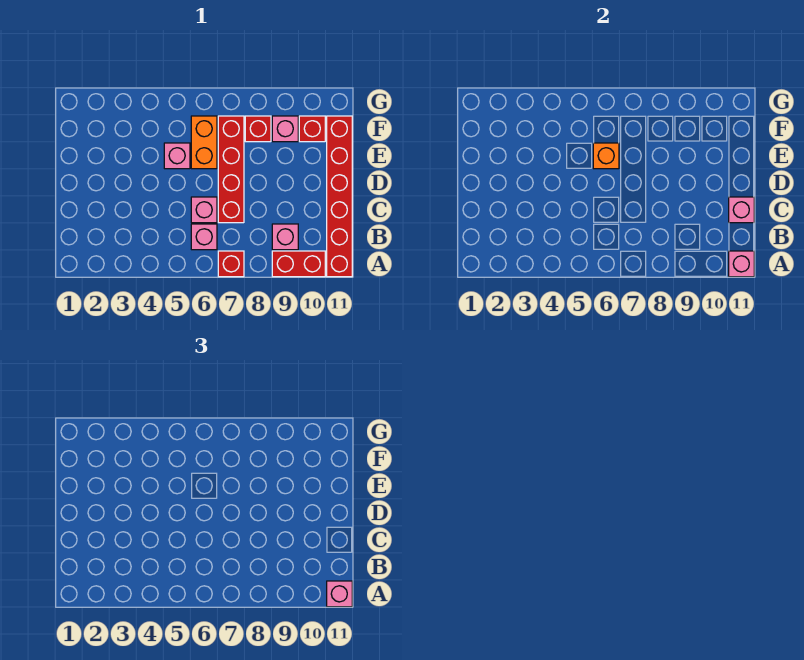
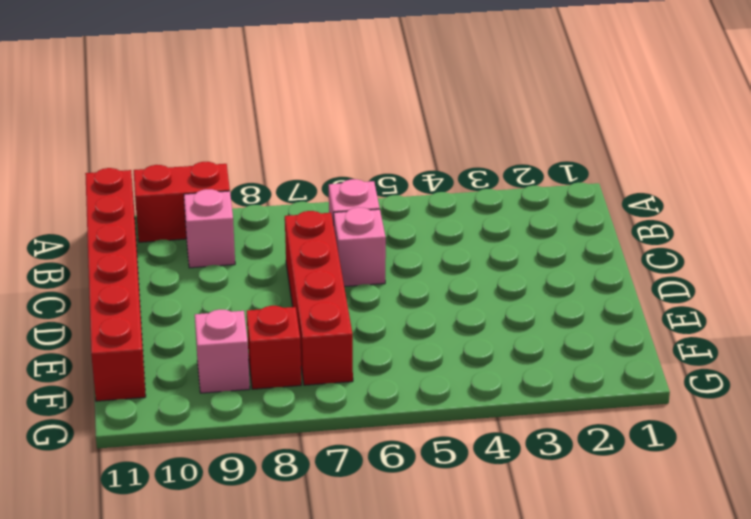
none -> red brick A7 level 1
none -> pink brick E5 level 1
none -> orange brick E6:F6 level 1

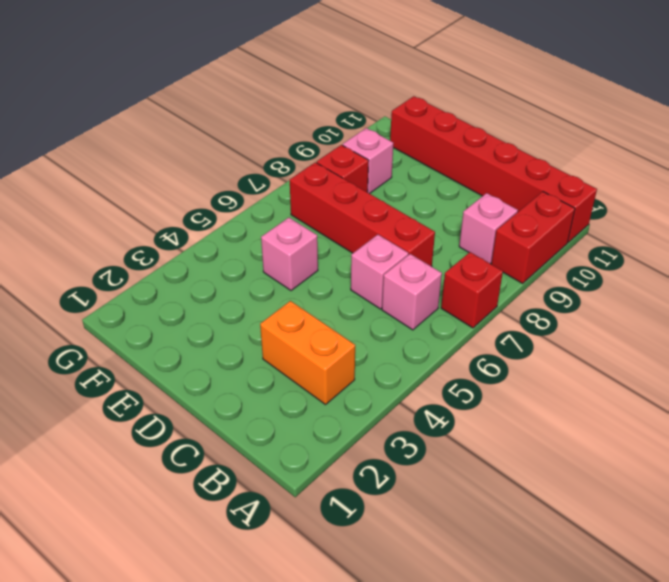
orange brick B3:C3 level 1 -> orange brick E6:F6 level 1
none -> red brick F10 level 1
none -> pink brick A11 level 2
none -> pink brick C11 level 2

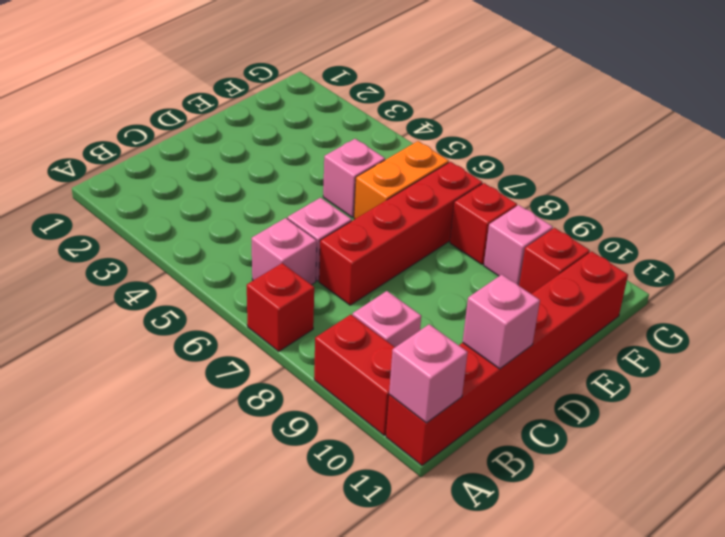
none -> orange brick E6 level 2
none -> pink brick A11 level 3

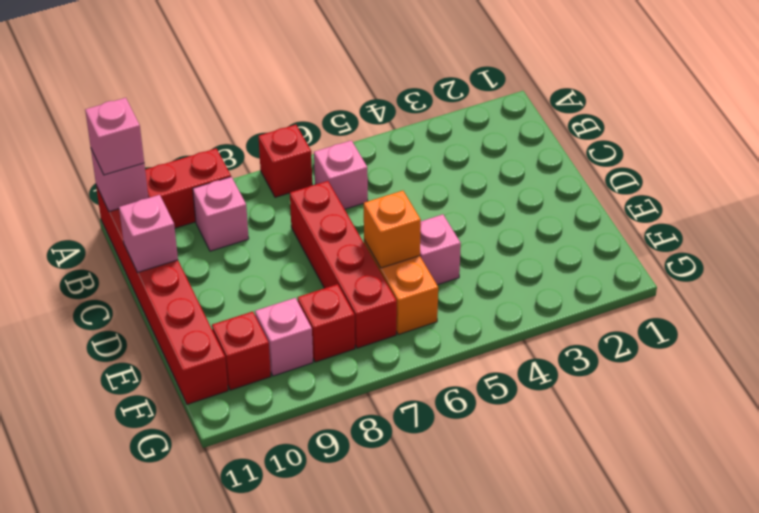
none -> pink brick C6 level 1

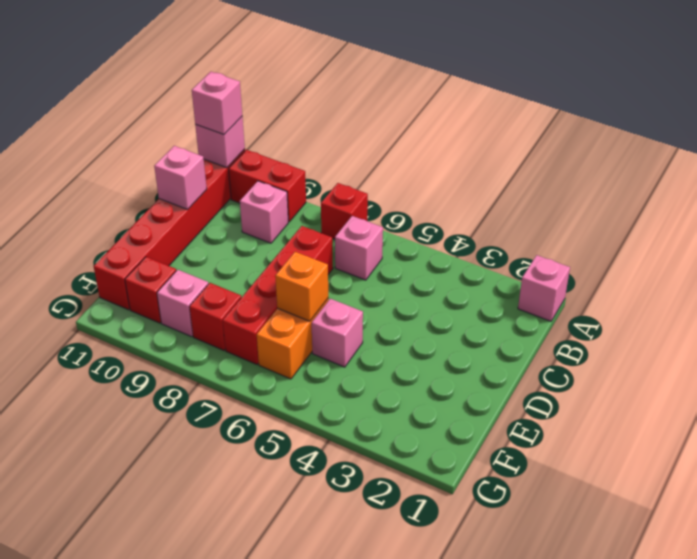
pink brick A1 level 1 -> pink brick C6 level 1

